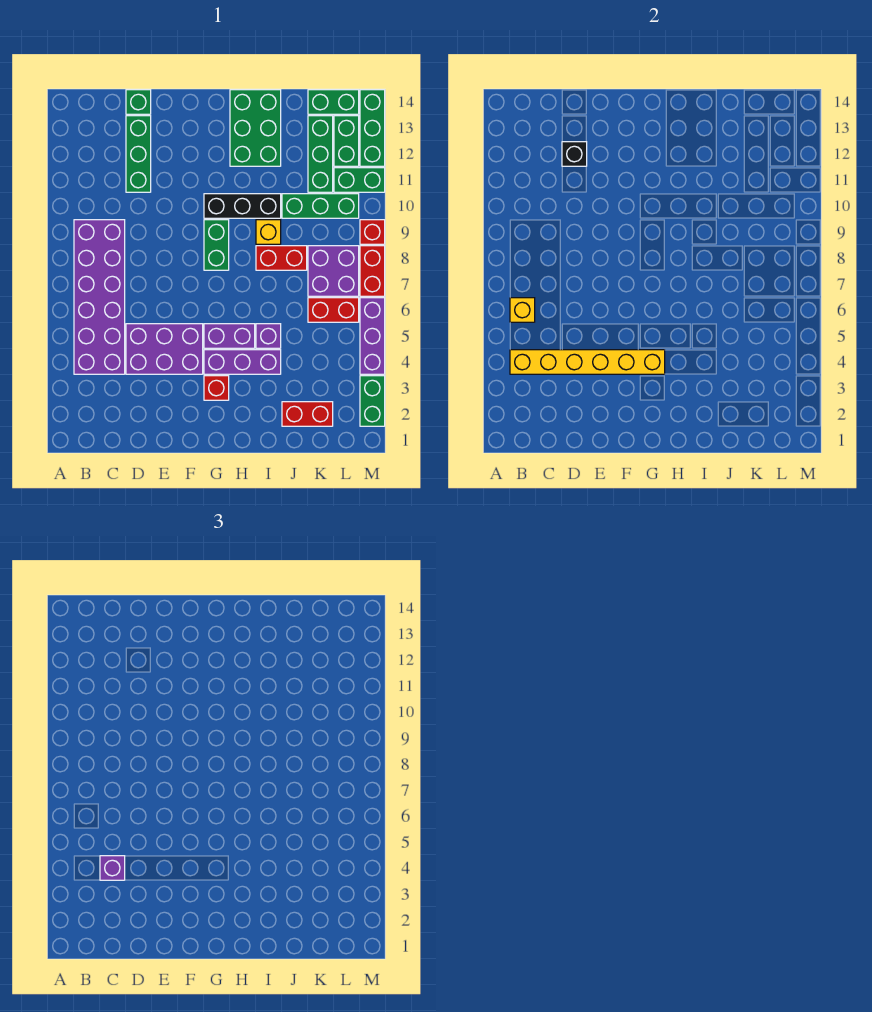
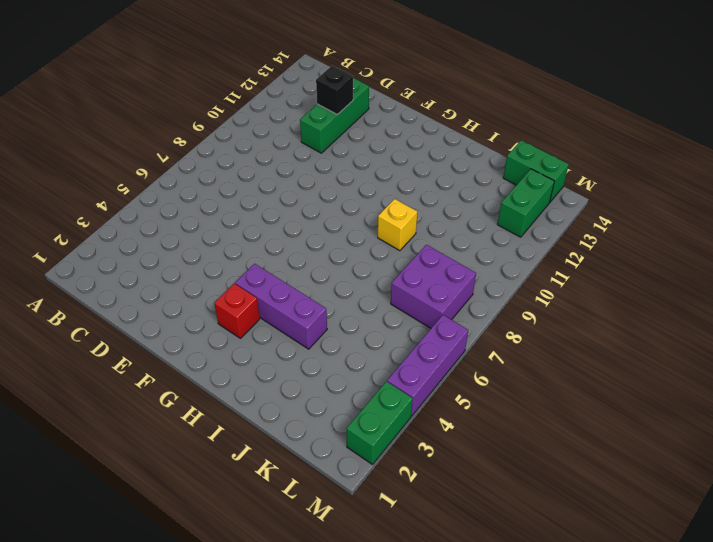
none -> purple brick B4:C9 level 1
none -> purple brick D4:F5 level 1
none -> green brick D14 level 1
none -> purple brick G5:H5 level 1

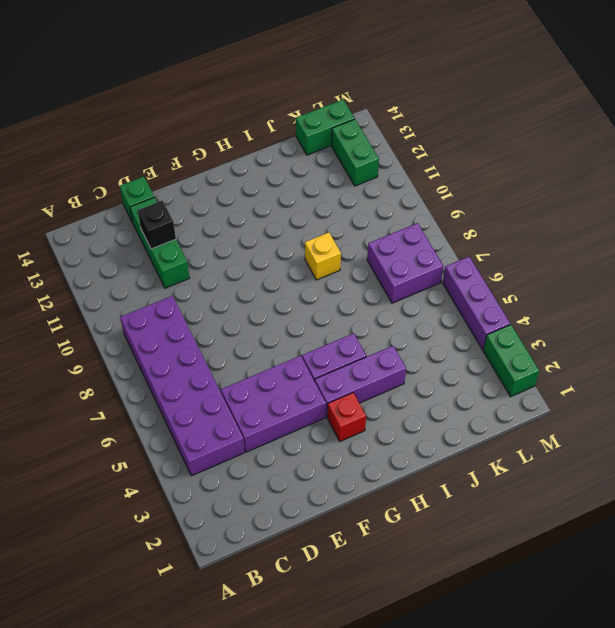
none -> green brick G8:G9 level 1
none -> black brick G10:I10 level 1
none -> green brick H12:I14 level 1
none -> purple brick I5 level 1

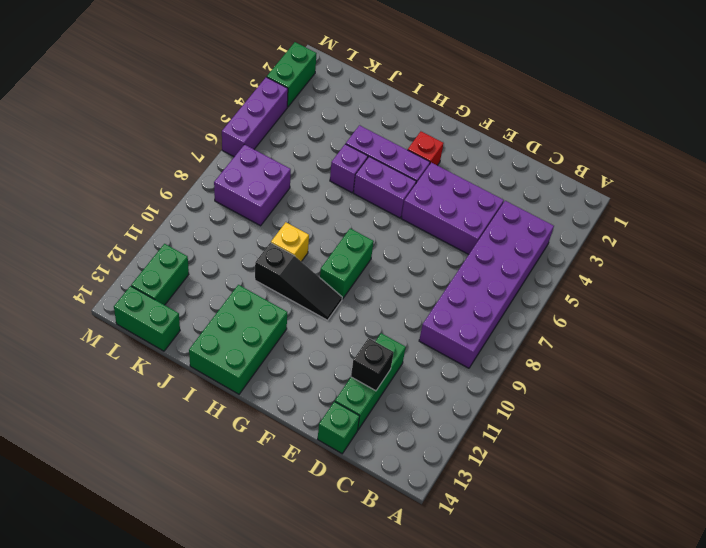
black slope G10:I10 level 1 top I -> black brick G10:I10 level 1
none -> red brick I8:J8 level 1
none -> red brick J2:K2 level 1
none -> green brick J10:L10 level 1
none -> red brick K6:L6 level 1

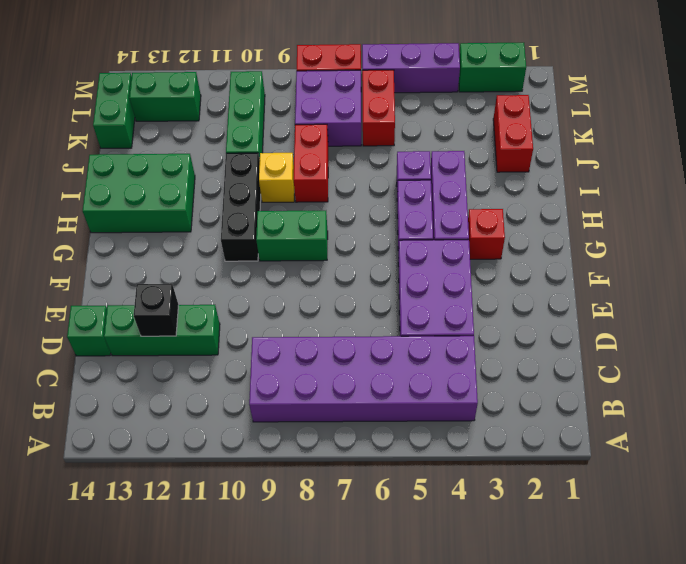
none -> green brick K11:K13 level 1
none -> green brick L11:M11 level 1
none -> red brick M9 level 1
none -> green brick M12:M14 level 1

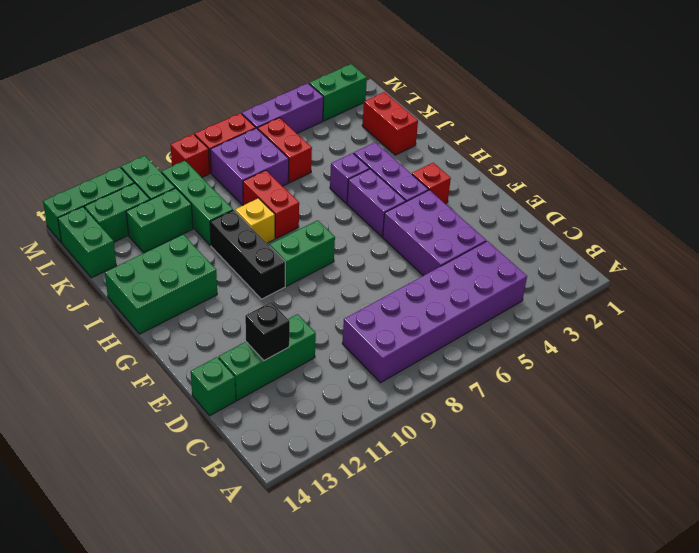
green brick K11:K12 level 1 -> green brick K11:K13 level 1
none -> yellow brick B4:G4 level 2
none -> yellow brick B6 level 2
none -> purple brick C4 level 3

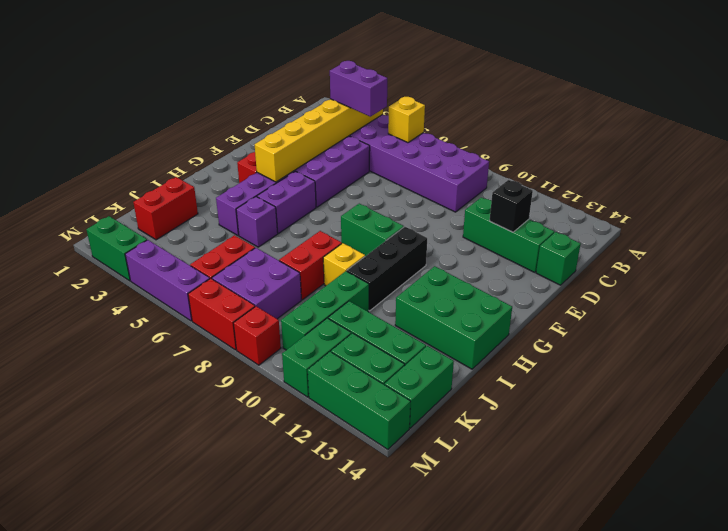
purple brick C4:C5 level 3 -> purple brick C4 level 3

